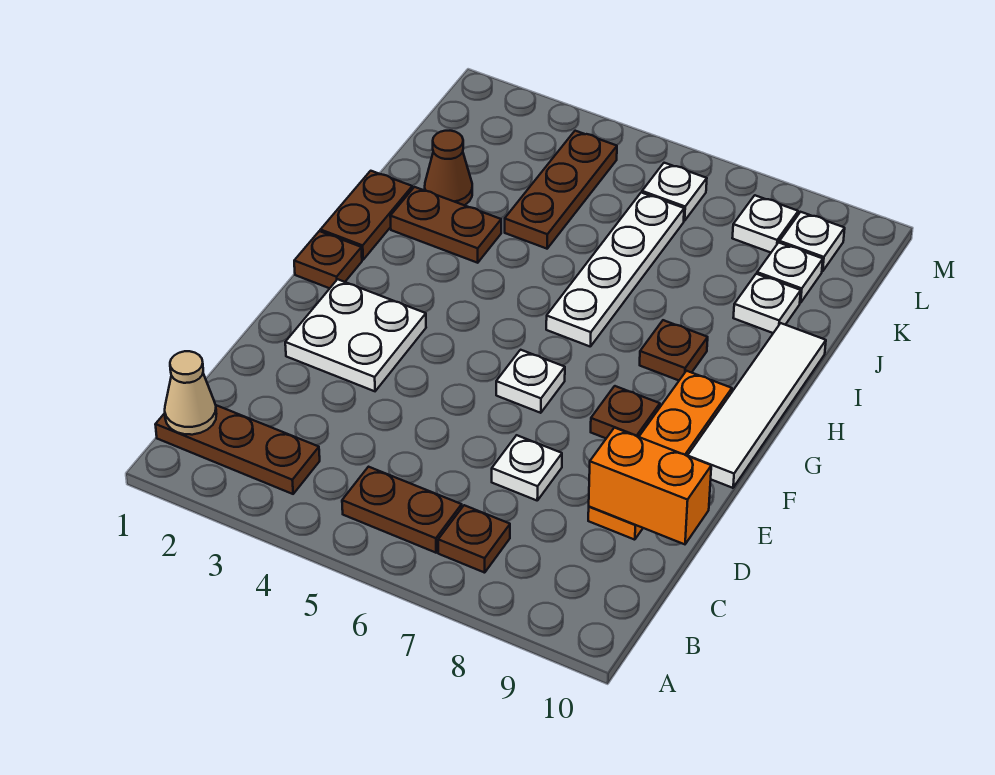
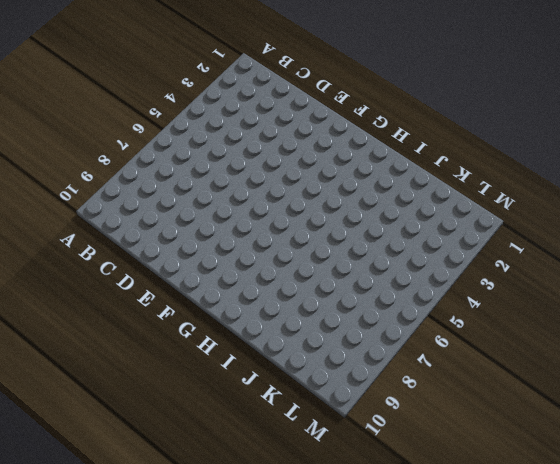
none -> brown plate B1:B3 level 1
none -> brown plate B5:B6 level 1
none -> brown plate B7 level 1

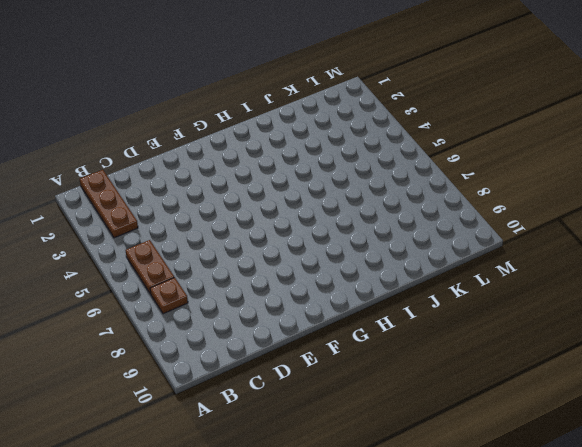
none -> white plate D7 level 1
none -> orange plate D9:G9 level 1
none -> white plate E2:F3 level 1

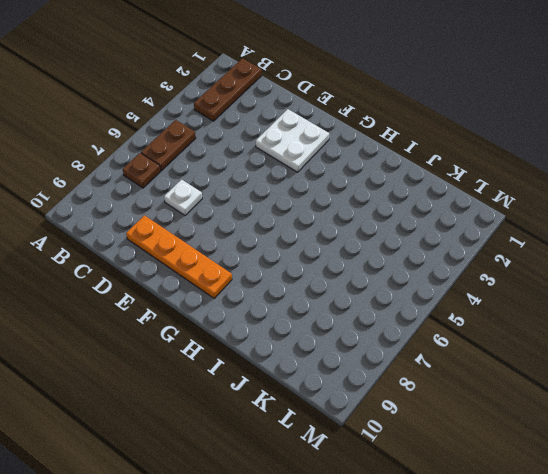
none -> white plate F6 level 1
none -> brown plate F8 level 1
none -> white tile F10:I10 level 1

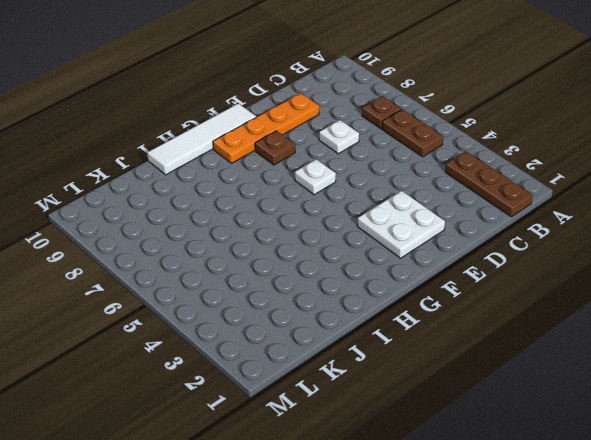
none -> brown plate G1 level 1
none -> brown plate H1:I1 level 1
none -> white plate H6:K6 level 1

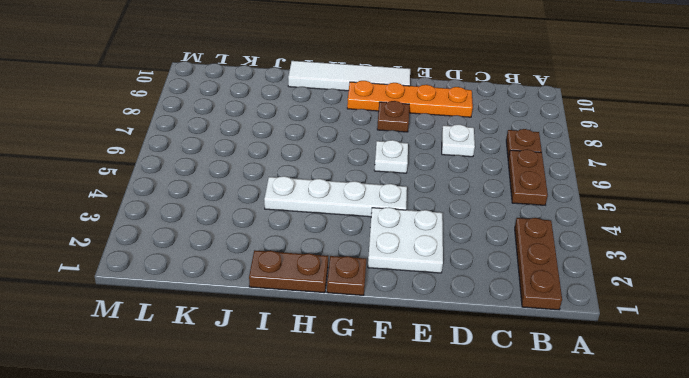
white plate F4:I4 level 1 -> white plate H6:K6 level 1
none -> brown plate H8 level 1
none -> brown plate I2:I3 level 1
none -> brown cone J2 level 1

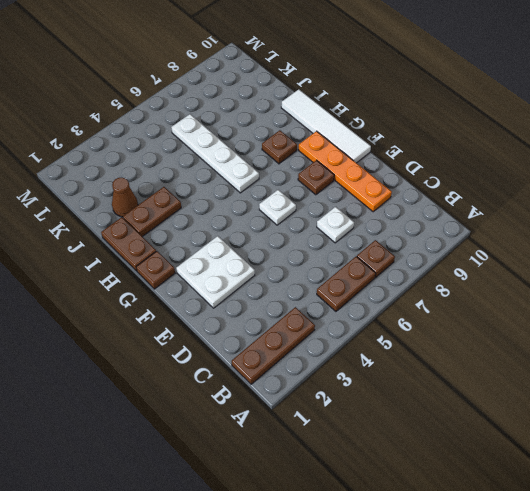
none -> brown plate J4:L4 level 1
none -> white plate J9 level 1
none -> white plate K9 level 1

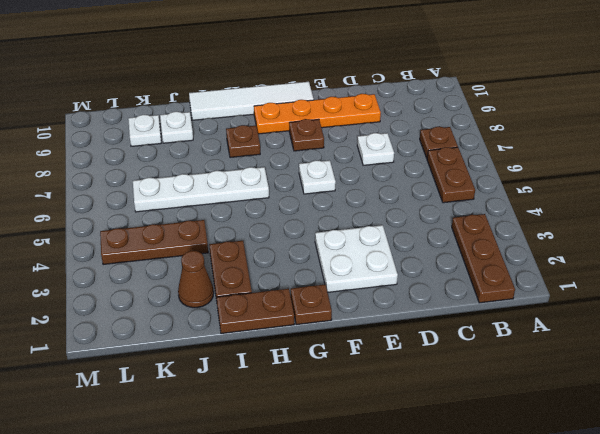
none -> white plate L6 level 1
none -> white plate L8 level 1
none -> white plate L9 level 1

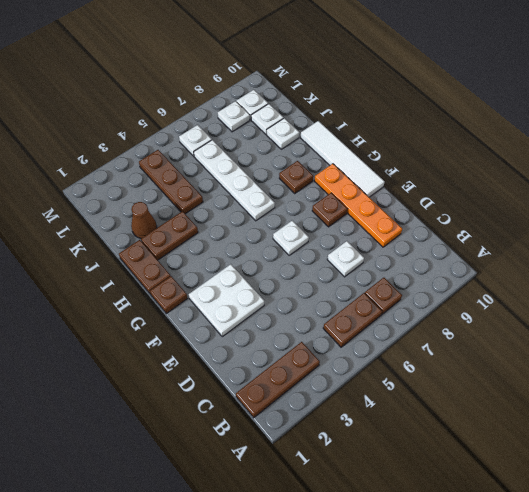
none -> tan cone B1 level 2
none -> orange brick D9:D10 level 2

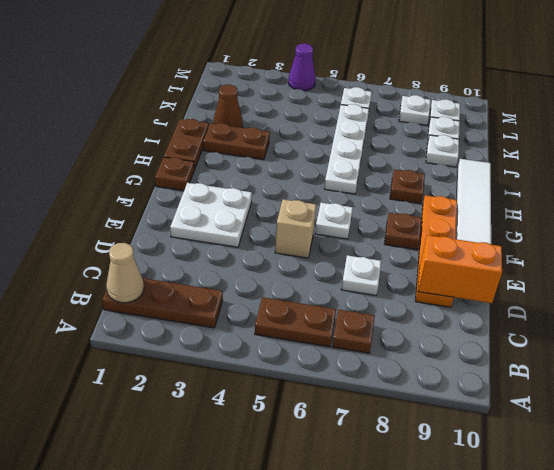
tan brick E5 level 1 -> none
purple cone M4 level 1 -> none
none -> brown plate J4:L4 level 1

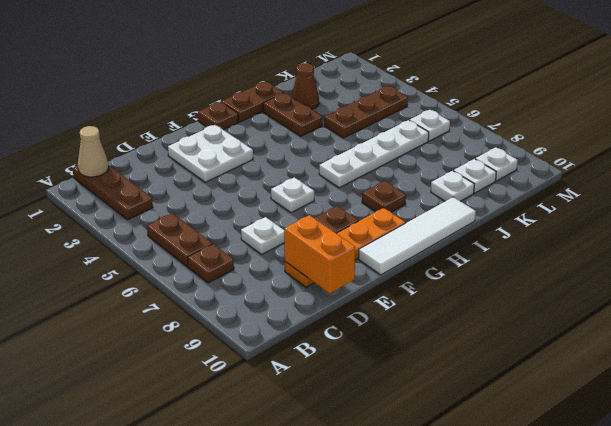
none -> white plate L8 level 1

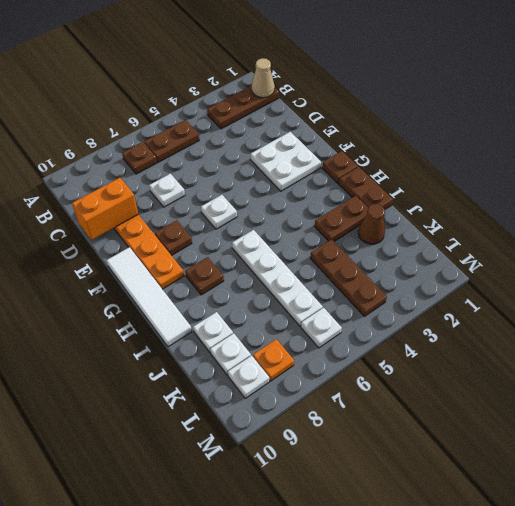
orange plate L8 level 1 -> white plate L8 level 1

